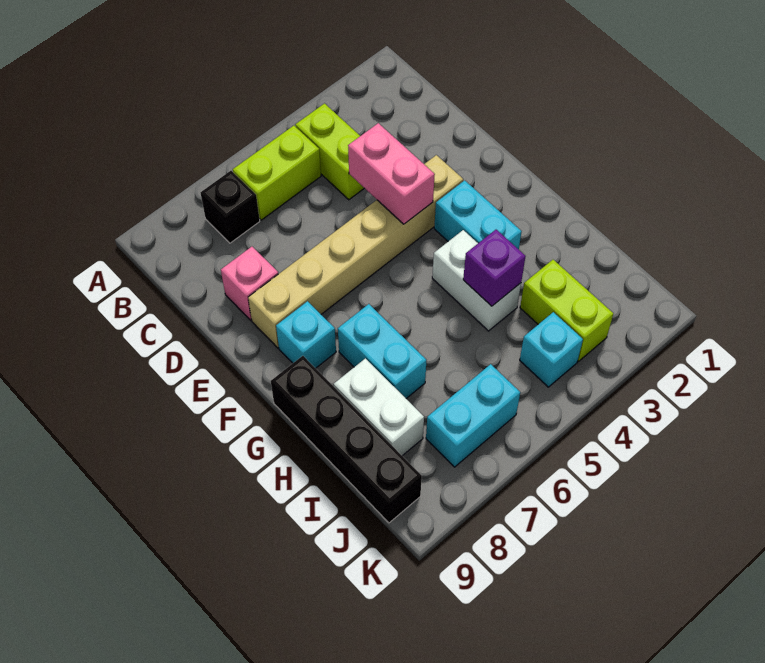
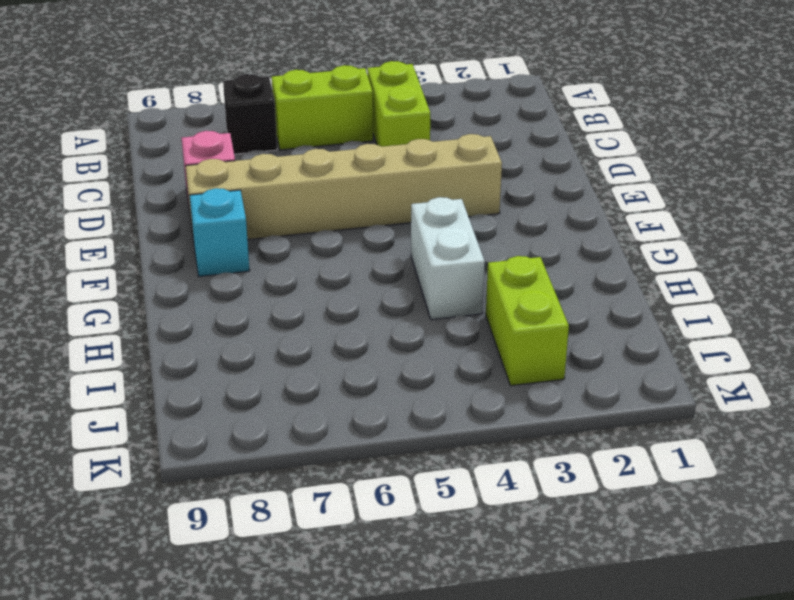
none -> cyan brick F3:G3 level 1
none -> cyan brick G7:H7 level 1
none -> black brick G9:J9 level 1

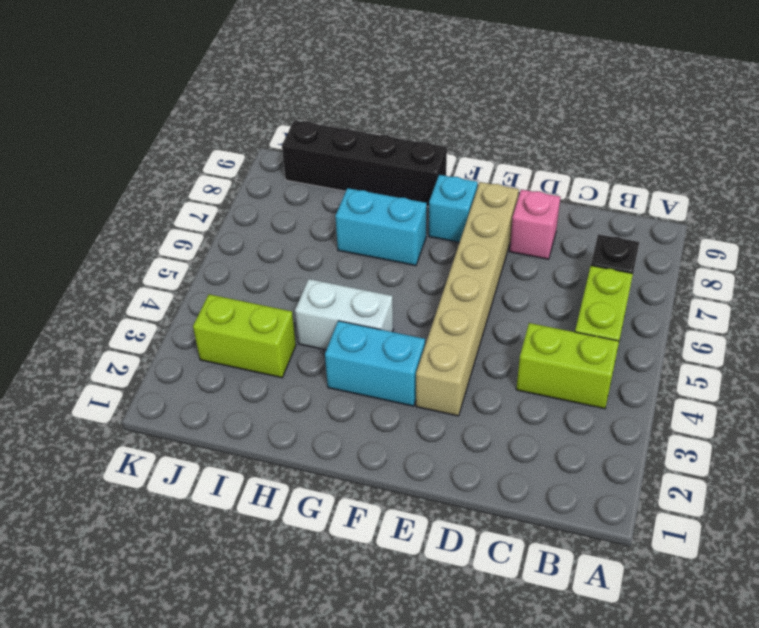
none -> white brick H8:I8 level 1
none -> cyan brick J4 level 1
none -> cyan brick J6:J7 level 1

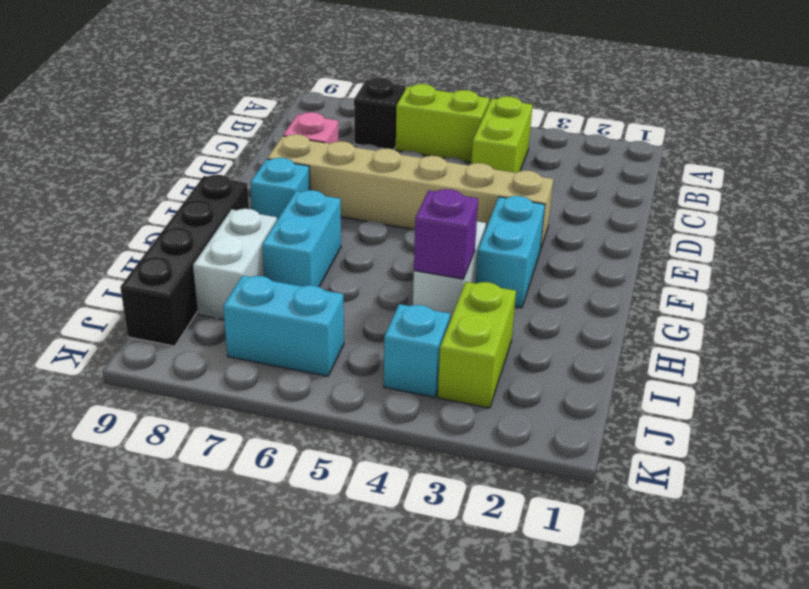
none -> pink brick D4:E4 level 2

